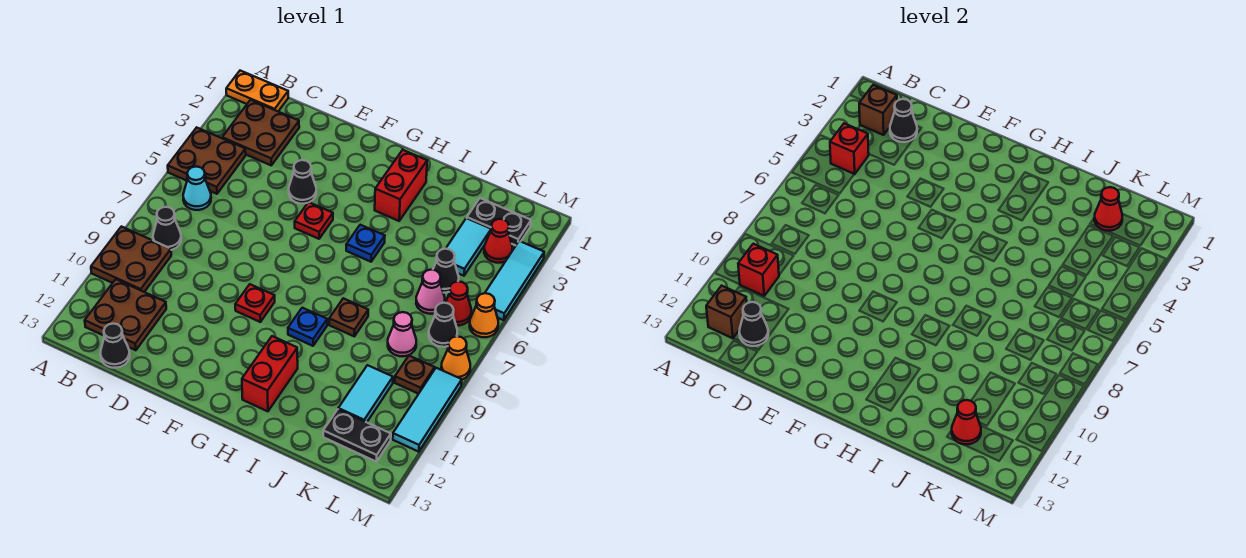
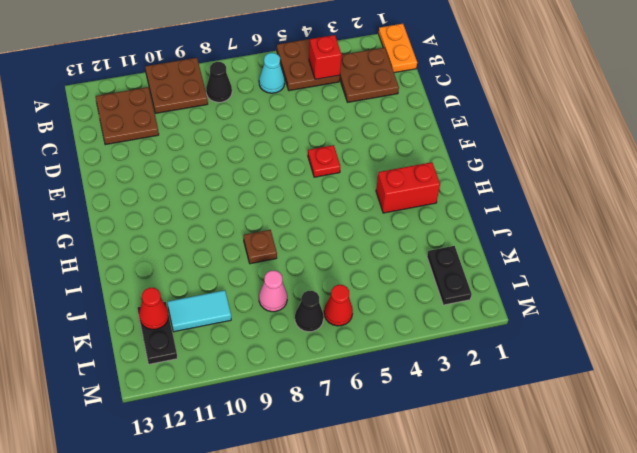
none -> black cone C13 level 1
none -> black cone E4 level 1
none -> red plate F9 level 1
none -> blue plate H5 level 1

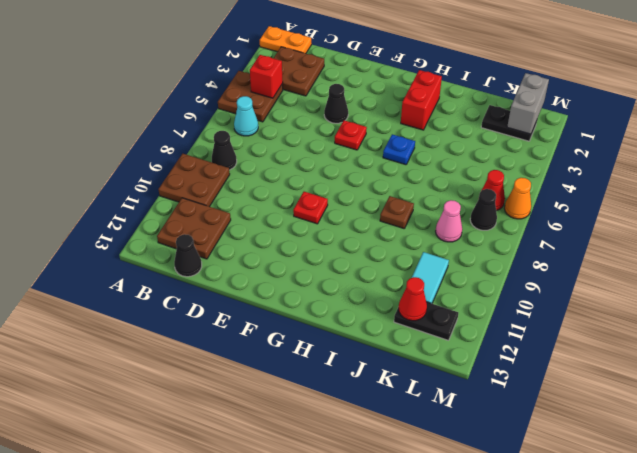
grey brick L1:L2 level 2 -> none
none -> blue plate H9 level 1
none -> red brick H11:H12 level 1
none -> cyan tile K3:K4 level 1
none -> black cone K5 level 1

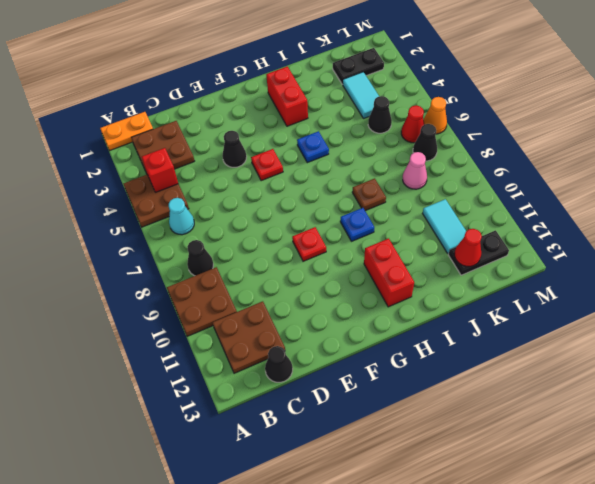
none -> pink cone K6 level 1
none -> red cone L3 level 1
none -> brown plate L9 level 1
none -> cyan tile M3:M5 level 1

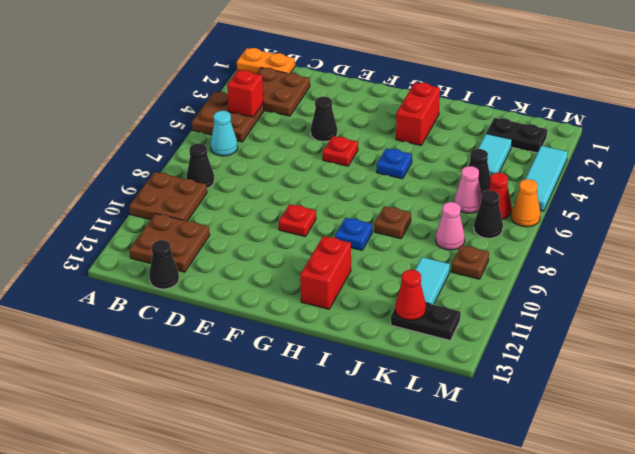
none -> red cone L3 level 1
none -> orange cone M8 level 1
none -> cyan tile M9:M11 level 1
none -> brown brick B2 level 2

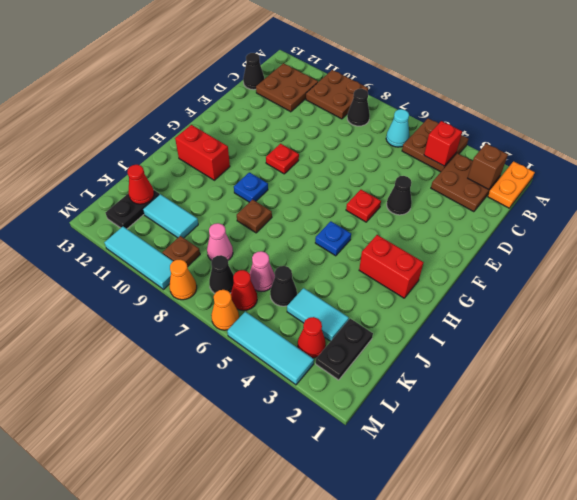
none -> red brick B10 level 2
none -> brown brick B12 level 2
none -> black cone C2 level 2
none -> black cone C12 level 2

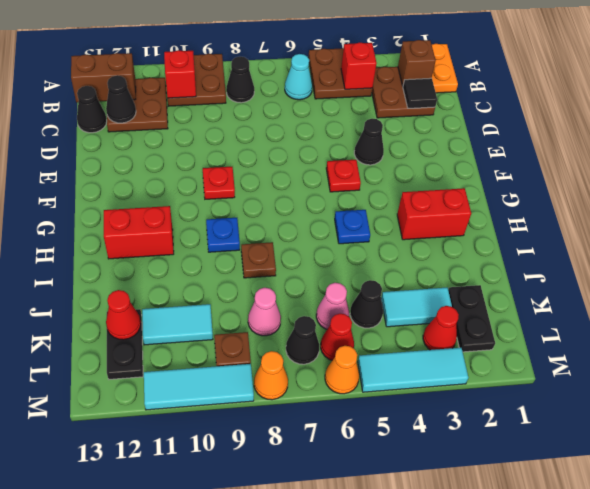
brown brick B12:B13 level 2 -> brown brick B12 level 2
black tile C2 level 2 -> black cone C2 level 2
none -> red cone K2 level 2

